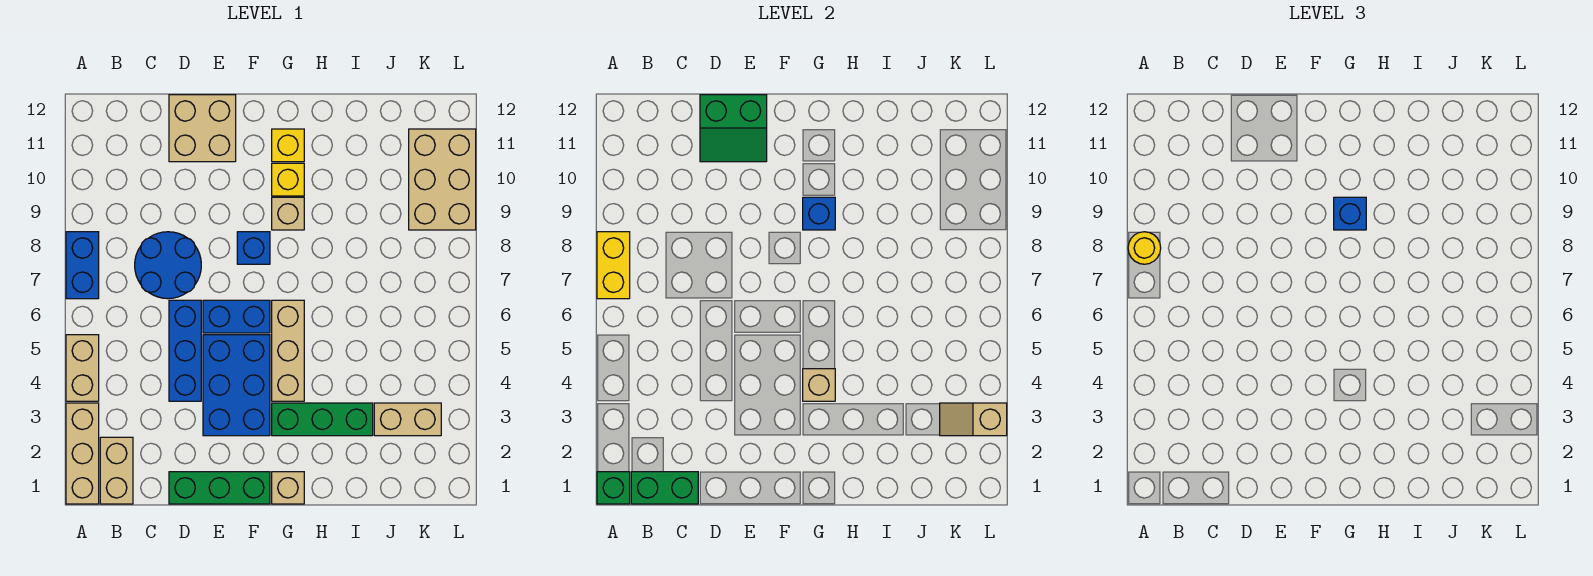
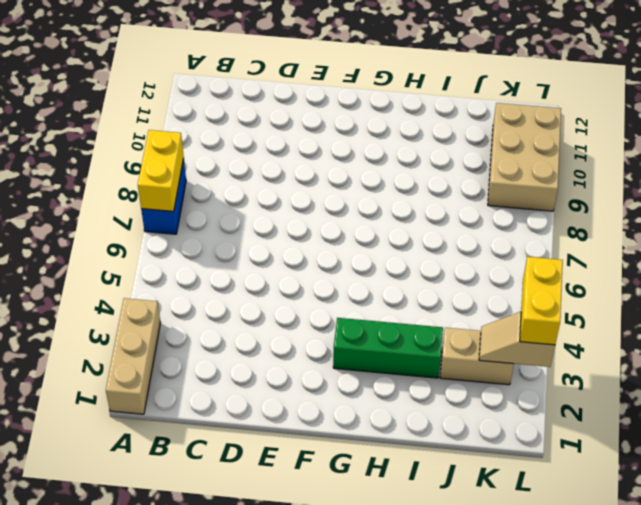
yellow brick L3:L4 level 3 -> none
none -> tan brick A4:A5 level 1
none -> tan brick B1:B2 level 1
none -> blue round brick C7:D8 level 1

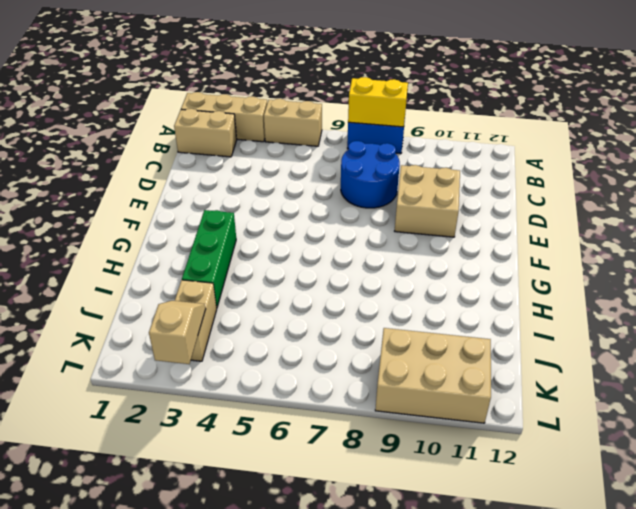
tan brick D9:E10 level 1 -> tan brick D11:E12 level 1
none -> green brick D1:F1 level 1
none -> blue brick D4:D6 level 1
none -> blue brick E3:F5 level 1

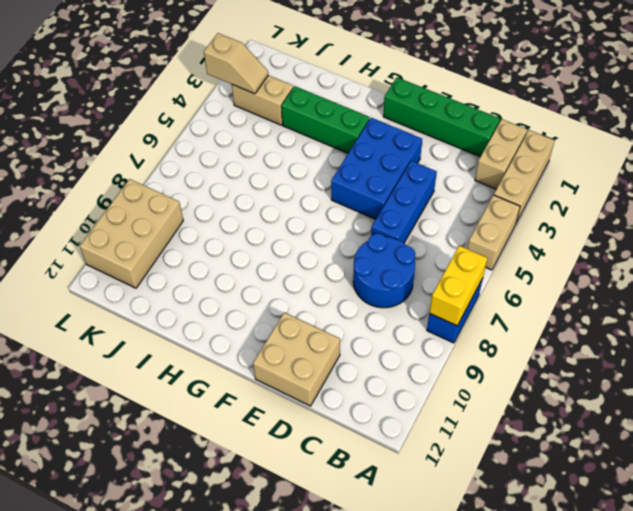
green brick C1:F1 level 1 -> green brick D1:F1 level 1
none -> blue brick E6:F6 level 1
none -> blue brick F8 level 1
none -> tan brick G1 level 1

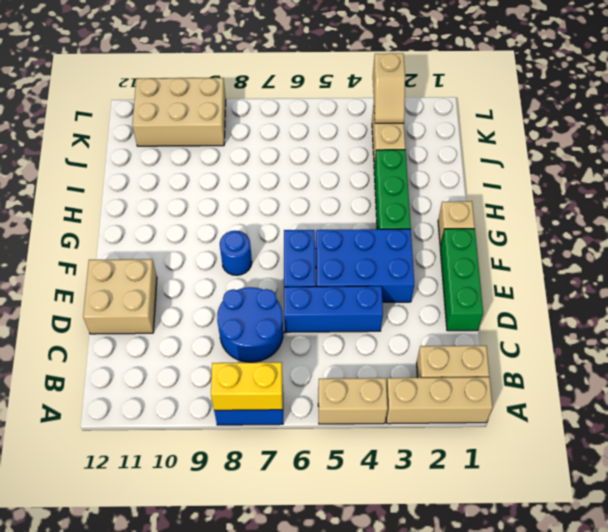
blue round brick F8 level 1 -> blue brick F8 level 1
none -> tan brick G4:G6 level 1
none -> tan brick G9 level 1
none -> yellow brick G10 level 1

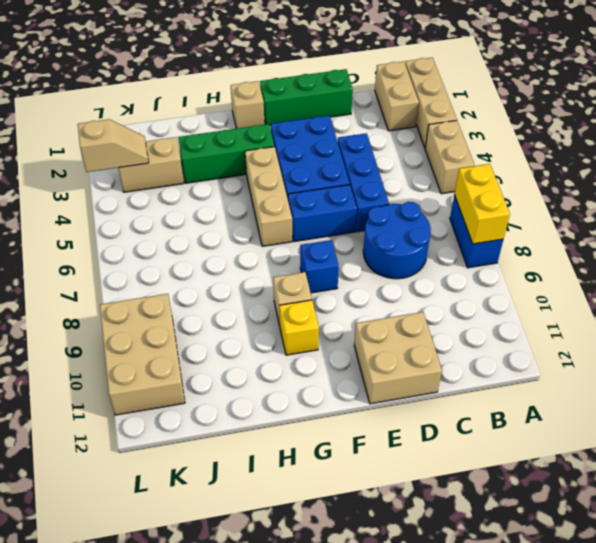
none -> yellow brick G11 level 1
none -> green brick A1 level 2
none -> green brick B1:C1 level 2

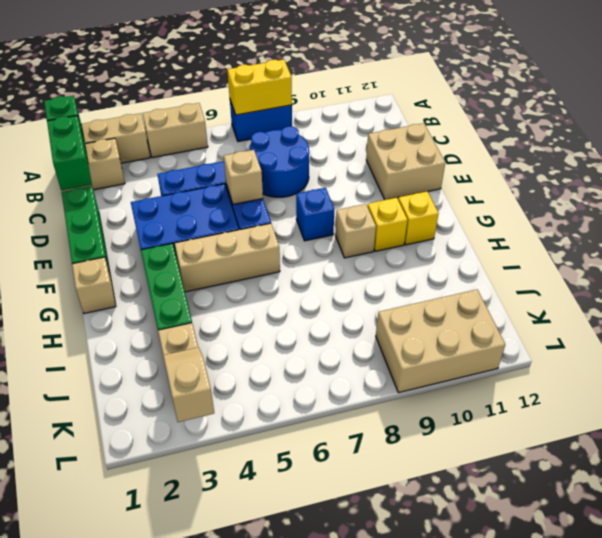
tan brick E6 level 2 -> tan brick G4 level 2
none -> green slope D11:E12 level 2 top 12
none -> blue brick G9 level 2
none -> yellow round brick A8 level 3

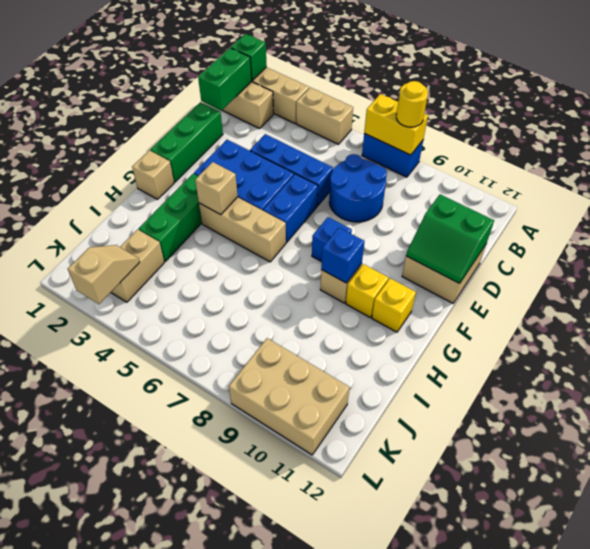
green slope D11:E12 level 2 top D -> green slope D11:E12 level 2 top 12
none -> blue brick G9 level 3

